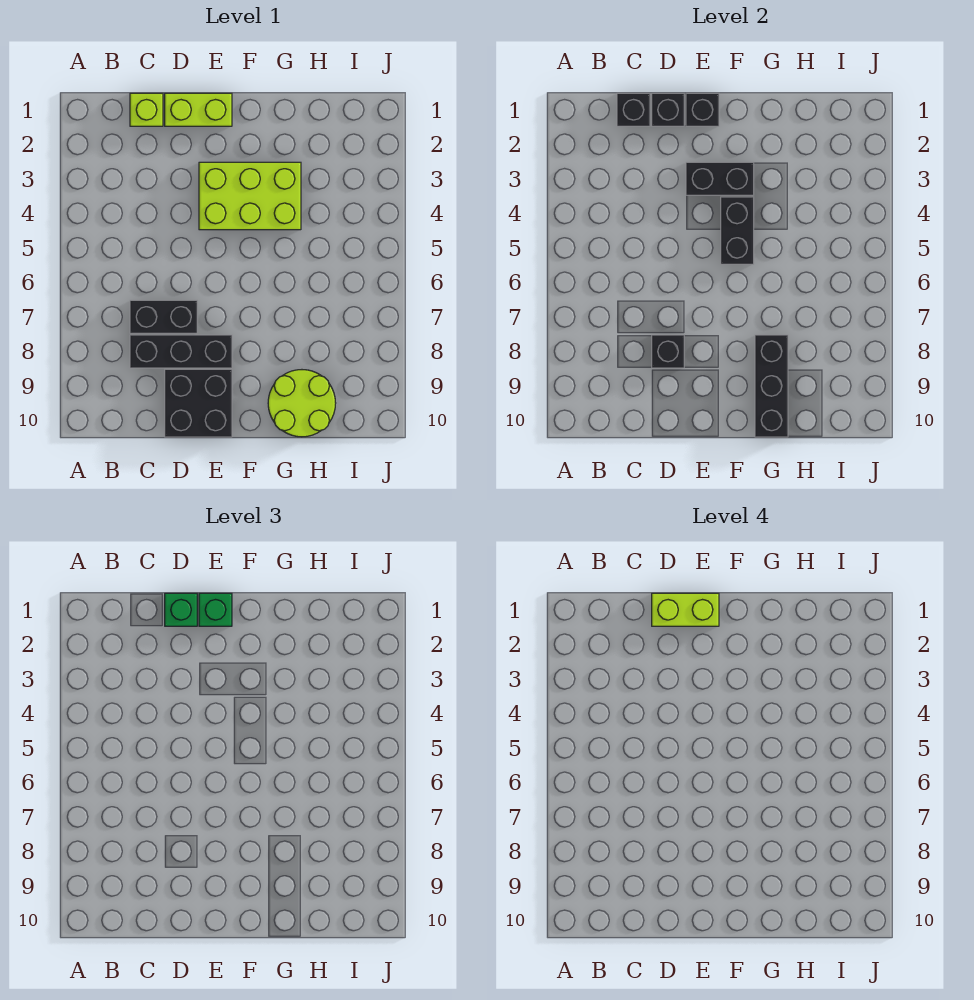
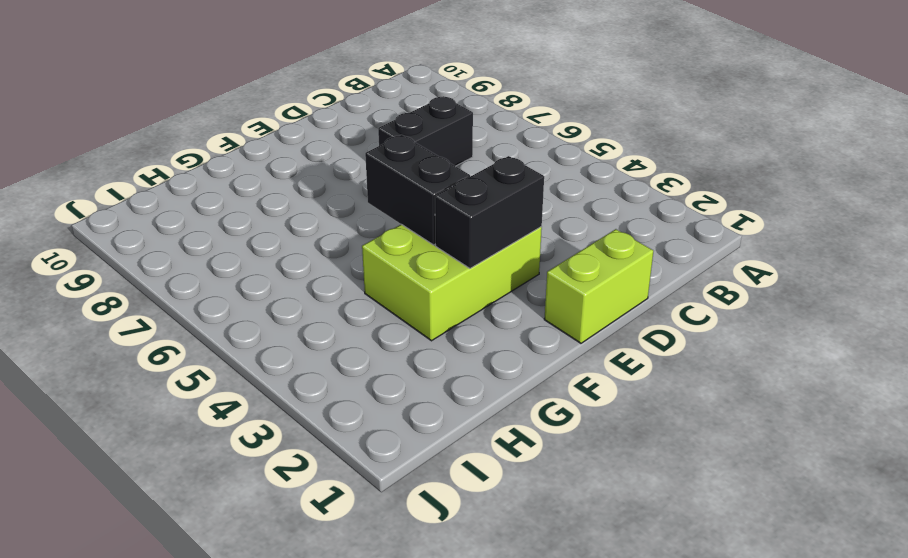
none -> lime brick C1 level 1
none -> black brick C8:E8 level 1
none -> black brick D9:E10 level 1

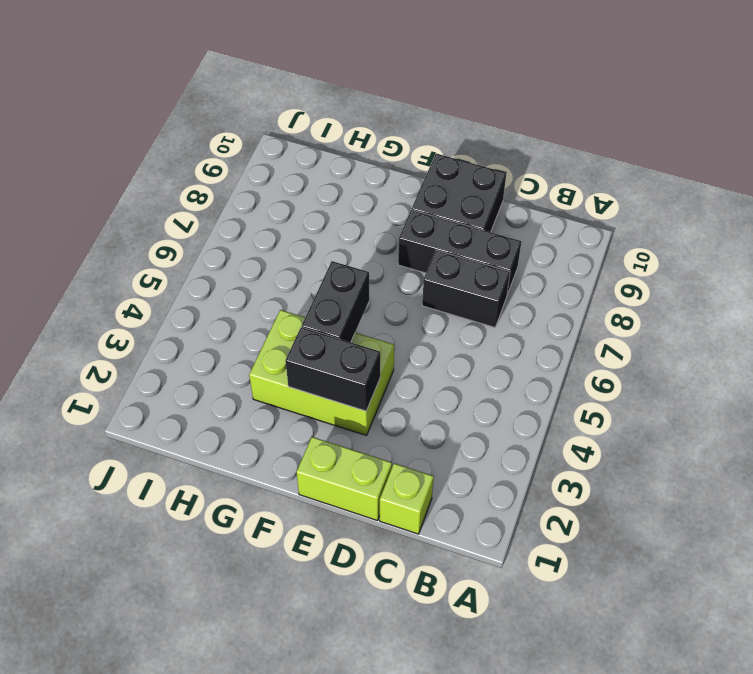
none -> lime round brick G9:H10 level 1
none -> black brick C1 level 2
none -> black brick D1 level 2

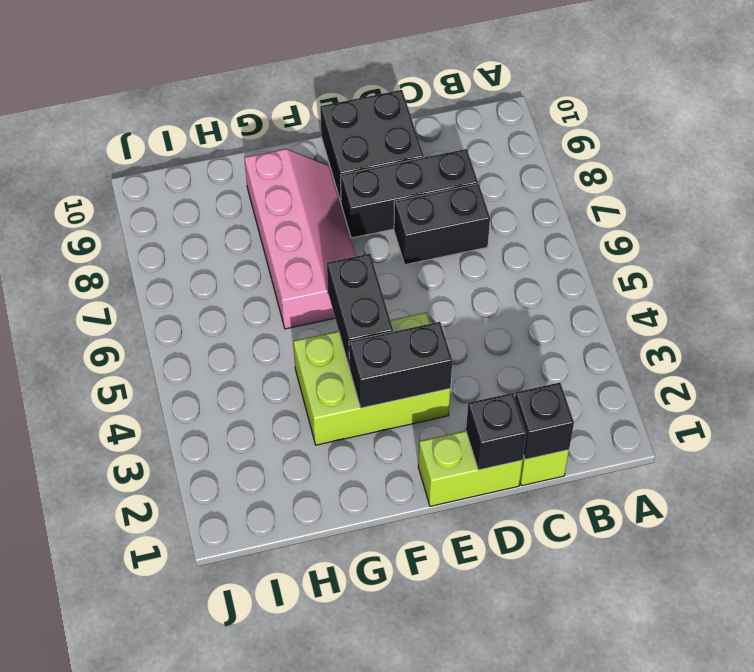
pink slope F6:G9 level 1 top G -> lime round brick G9:H10 level 1
none -> black brick D8 level 2
none -> black brick E1 level 2
none -> black brick G8:G10 level 2

